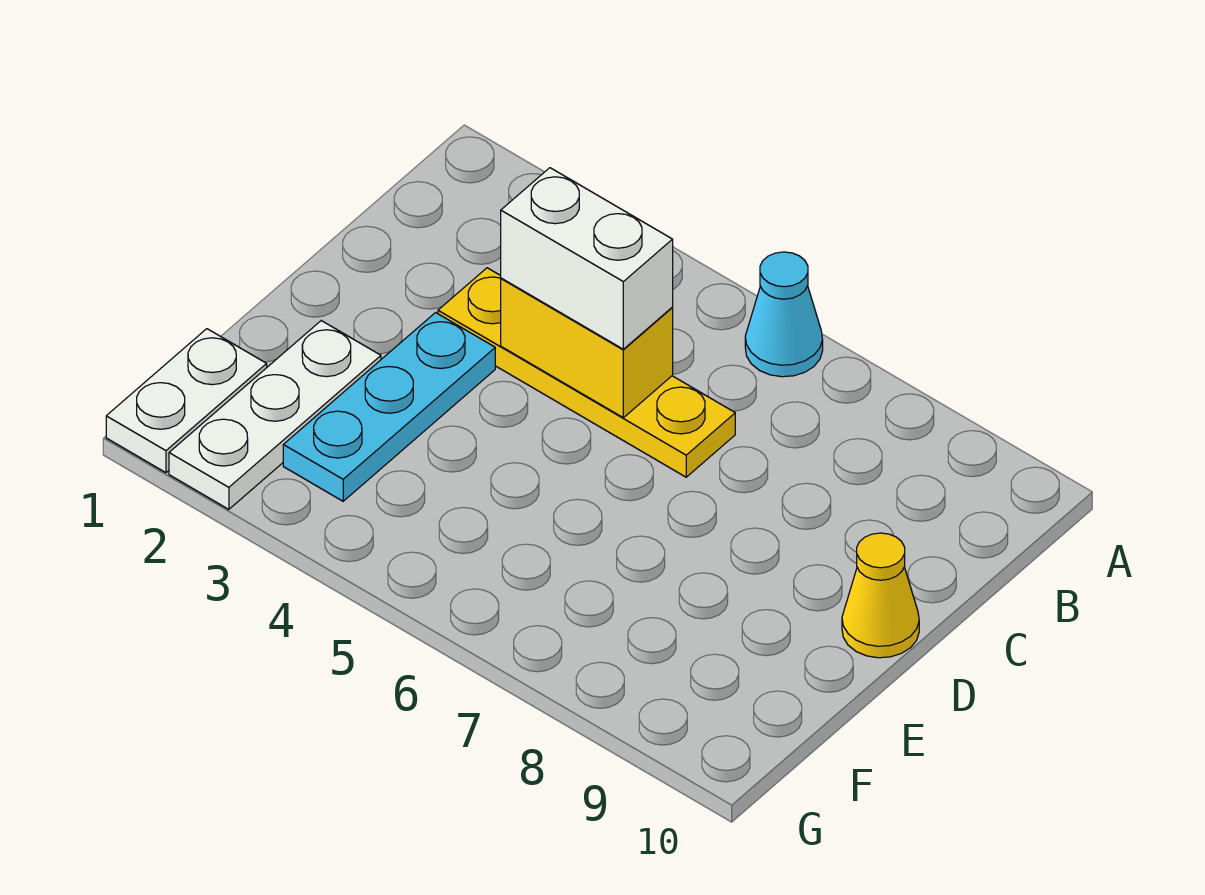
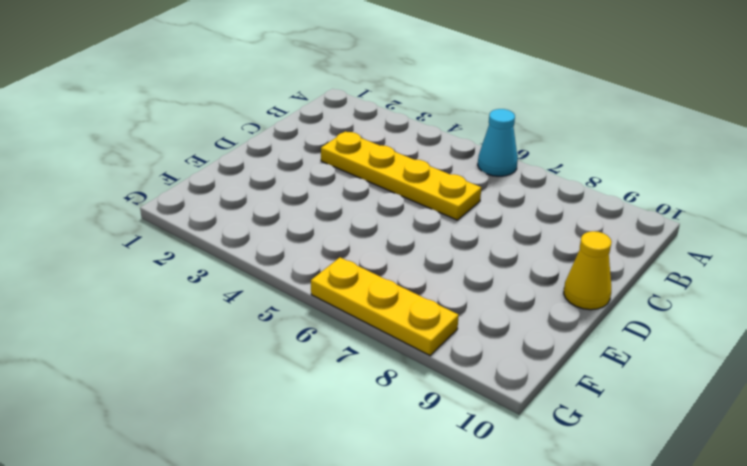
yellow plate G6:G8 level 1 -> none
none -> cyan plate D3:F3 level 1
none -> white plate E2:G2 level 1

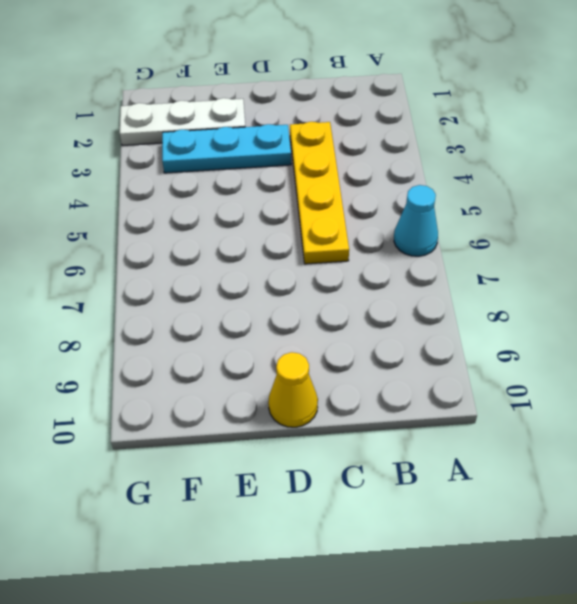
none -> white plate F1:G1 level 1
none -> yellow brick C4:C5 level 2

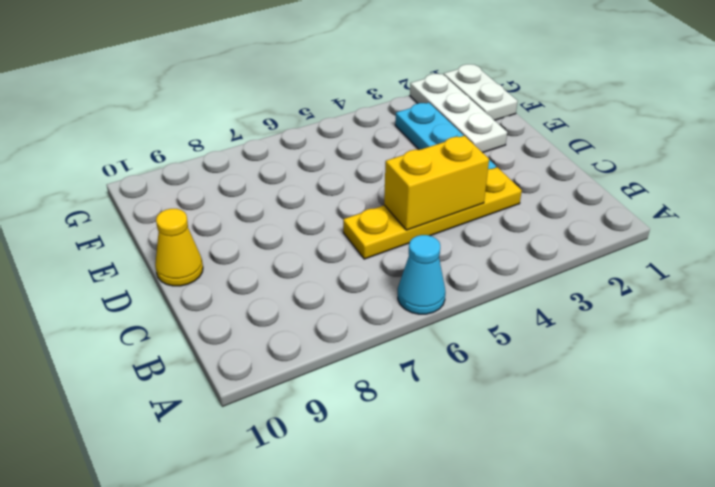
none -> white brick C4:C5 level 3

